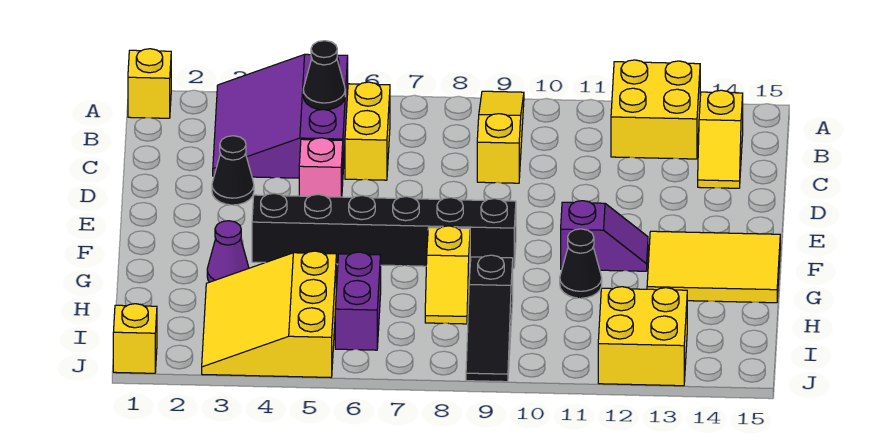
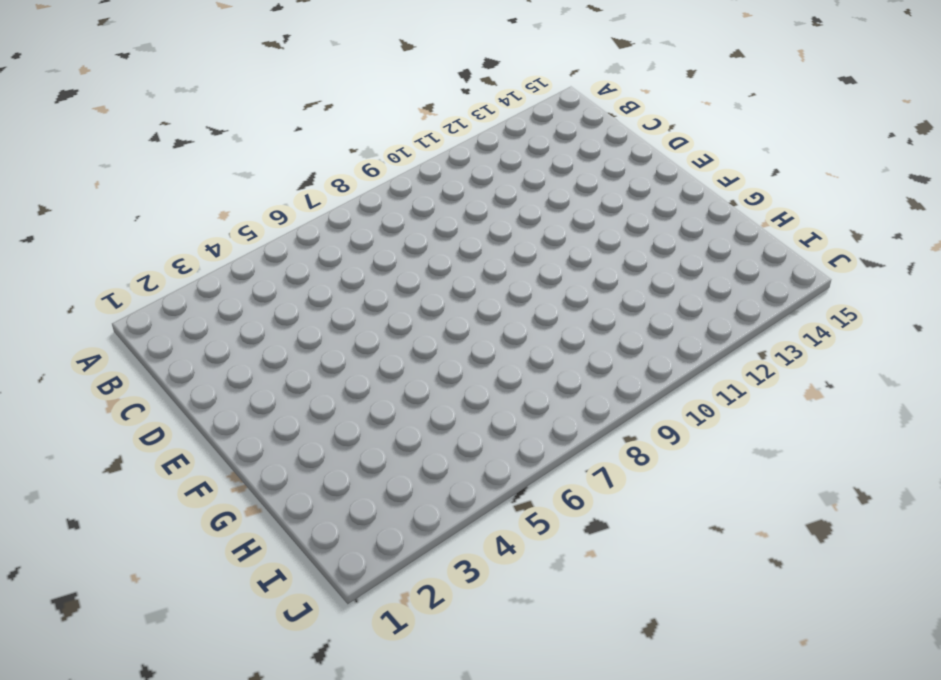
none -> yellow brick A1 level 1
none -> purple slope A3:C5 level 1 top 5
none -> yellow slope A9:C9 level 1 top C

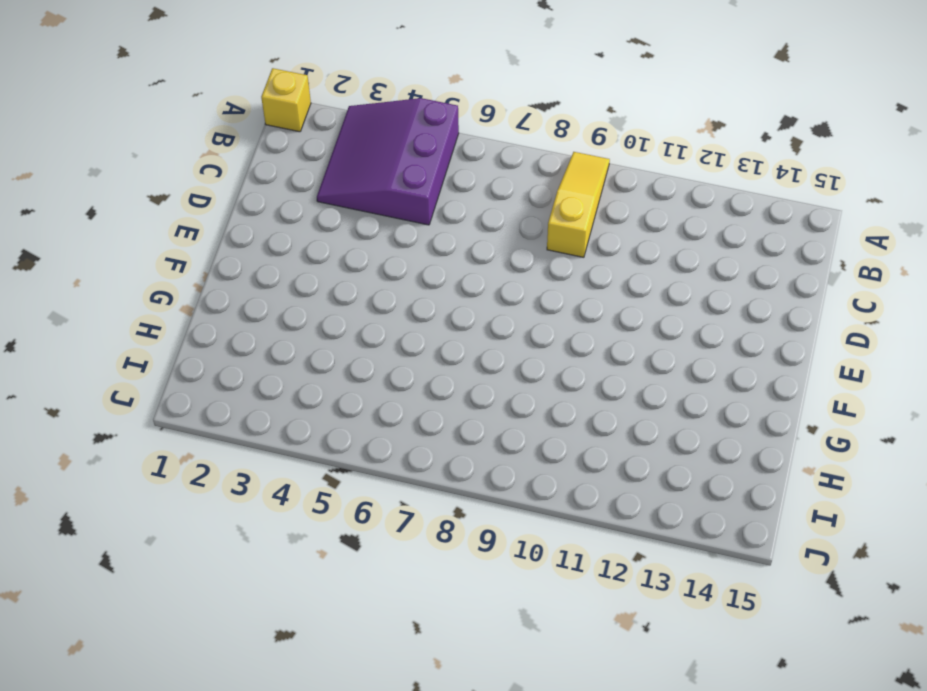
none -> yellow brick A12:B13 level 1
none -> yellow brick B6:C6 level 1
none -> yellow slope B14:C14 level 1 top B

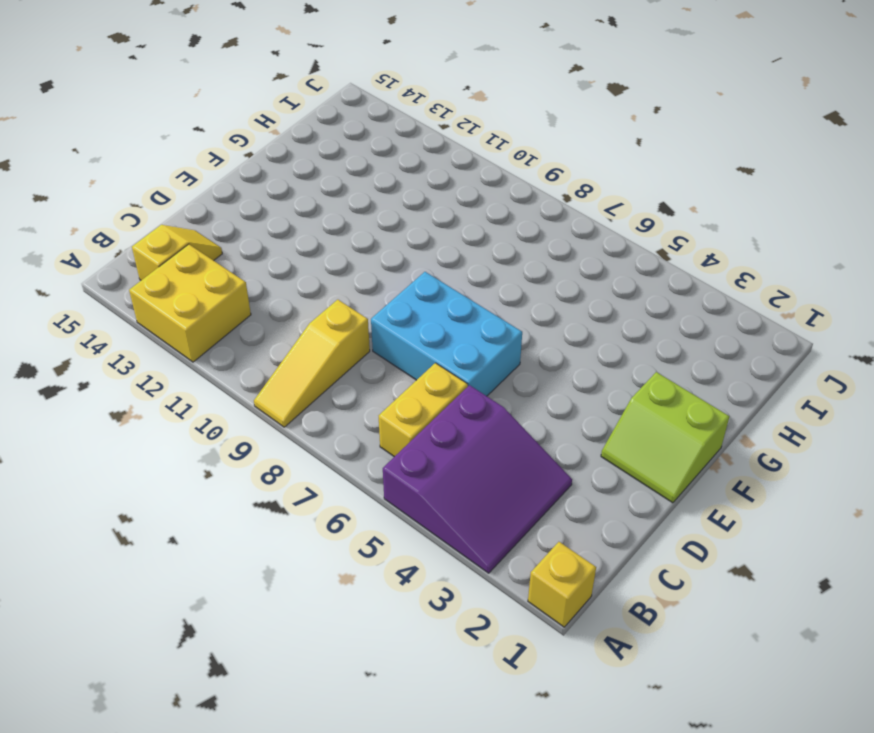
cyan brick D6:E8 level 1 -> none
lime slope E1:F2 level 1 top F -> none
none -> black cone D3 level 1
none -> pink brick D5 level 1
none -> black brick F4:F9 level 1

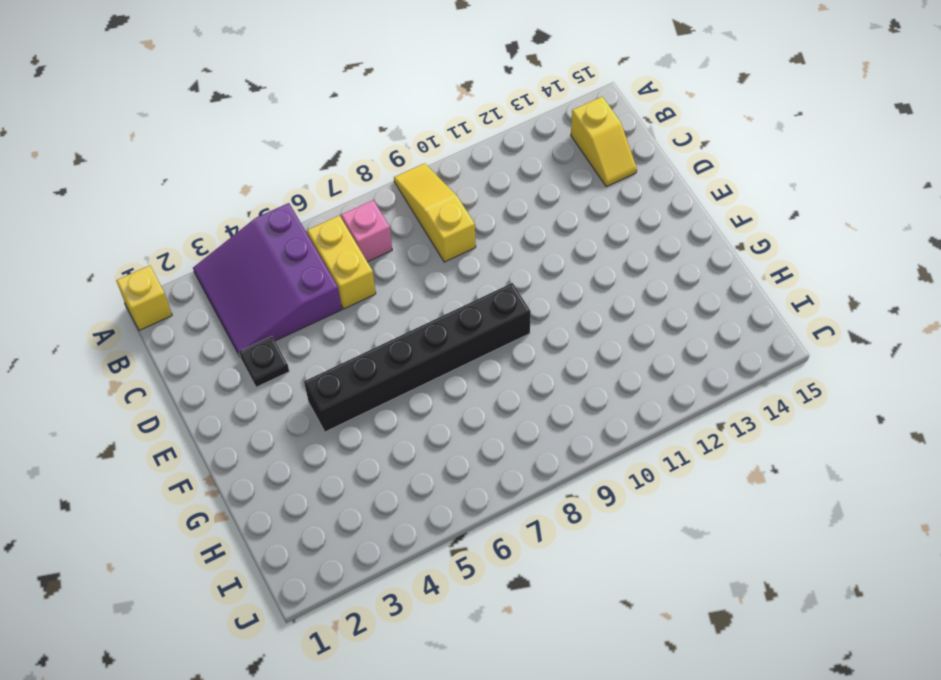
pink brick B7 level 1 -> pink brick D5 level 1
black plate D3 level 1 -> black cone D3 level 1
none -> yellow brick A12:B13 level 1
none -> purple slope F11:F12 level 1 top 11
none -> yellow tile F13:G15 level 1

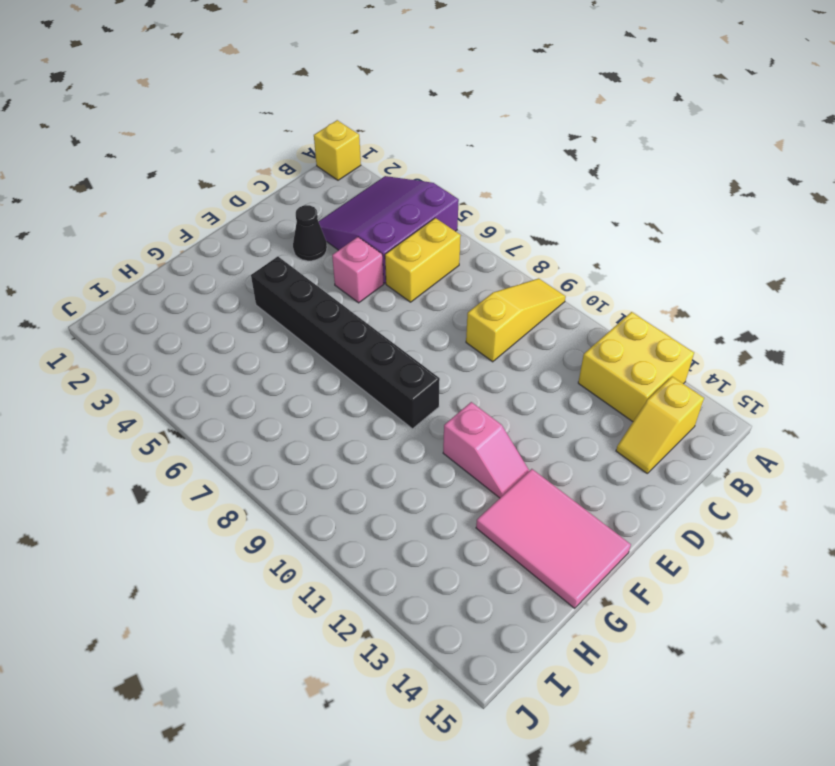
pink slope F11:F12 level 1 top 11 -> purple slope F11:F12 level 1 top 11
pink tile F13:G15 level 1 -> yellow tile F13:G15 level 1
none -> purple cone G3 level 1
none -> yellow slope G8:H8 level 1 top G
none -> black cone G11 level 1

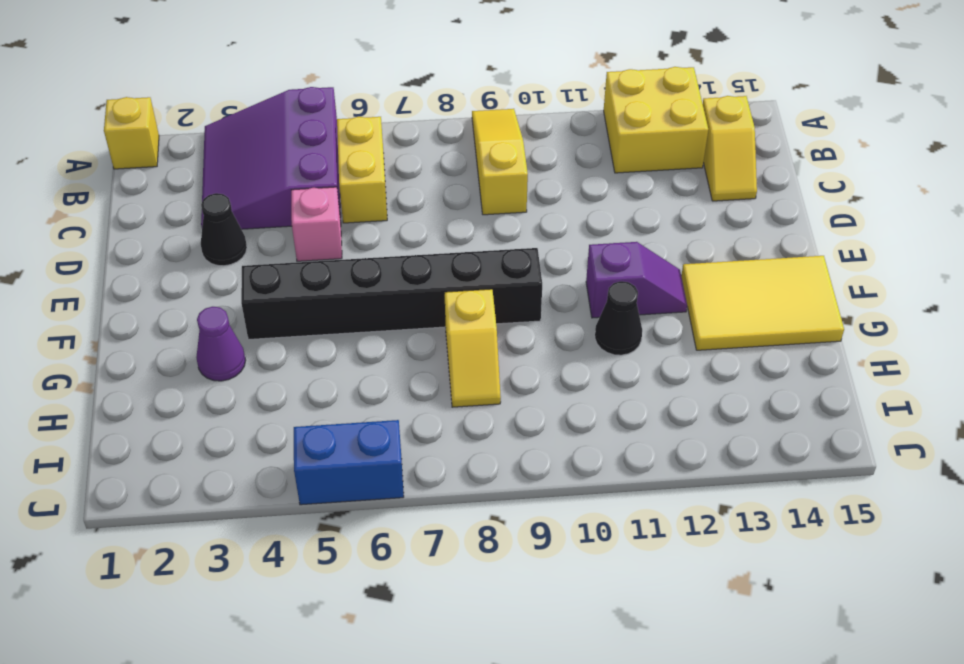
blue brick J5:J6 level 1 -> yellow slope H3:J5 level 1 top 5
none -> purple brick H6:I6 level 1
none -> black slope H9:J9 level 1 top H
none -> yellow brick I12:J13 level 1

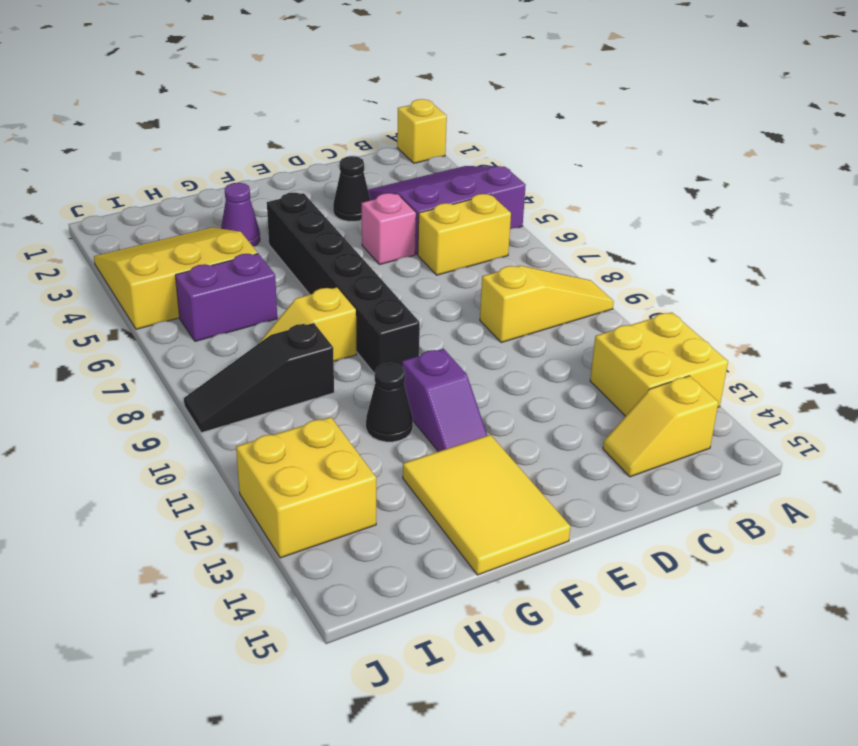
none -> yellow brick J1 level 1
none -> black cone B5 level 2

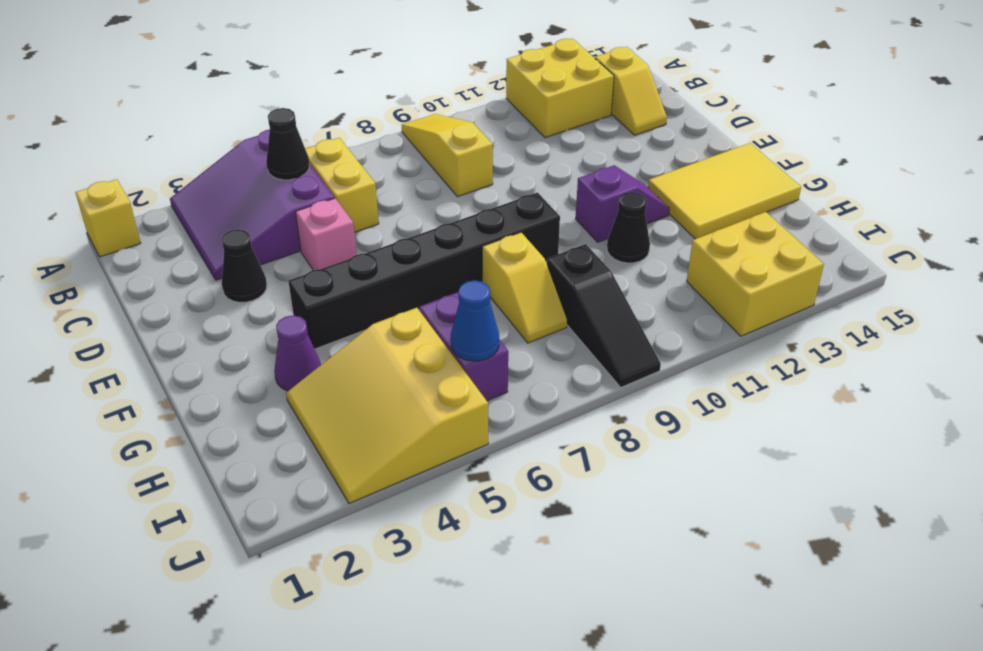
blue cone I6 level 2 -> none
none -> yellow brick J1 level 1

